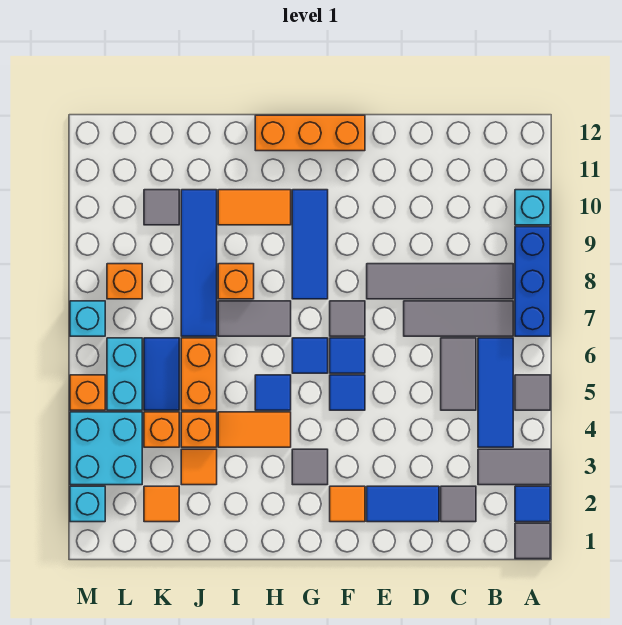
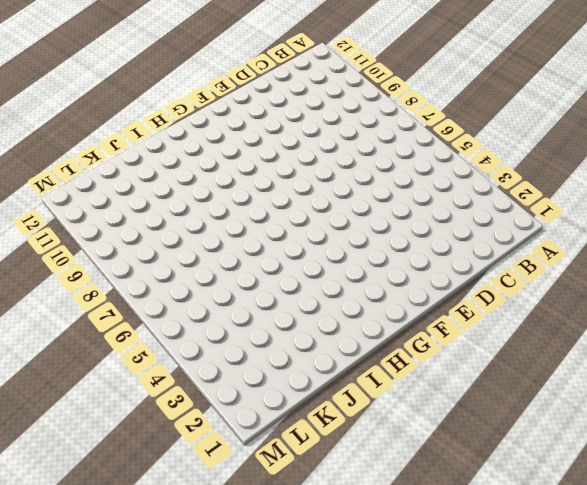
none -> grey tile A1 level 1
none -> blue tile A2 level 1
none -> grey tile A3:B3 level 1
none -> grey tile A5 level 1

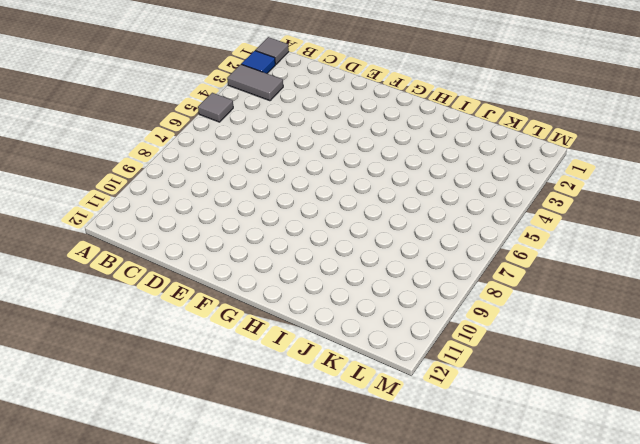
none -> blue brick A7:A9 level 1
none -> cyan brick A10 level 1
none -> blue tile B4:B6 level 1
none -> grey tile B7:D7 level 1

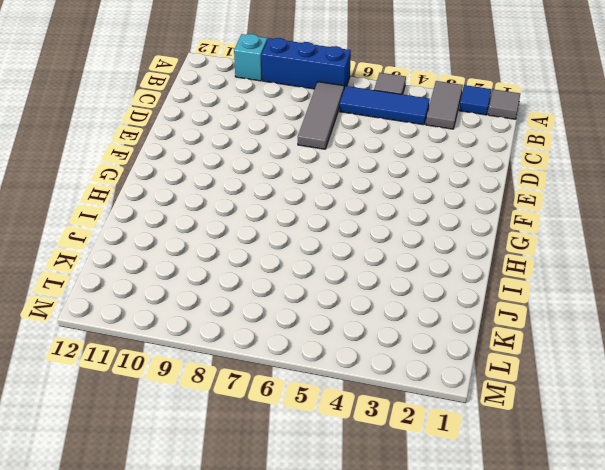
none -> grey tile B8:E8 level 1
none -> grey tile C2 level 1
none -> grey tile C5:C6 level 1
none -> blue tile D2:E2 level 1

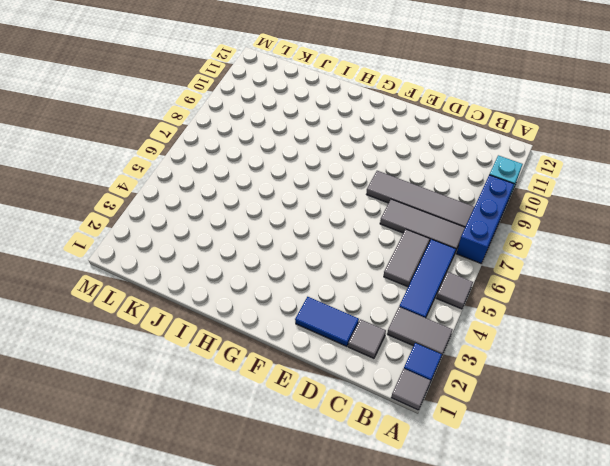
none -> orange tile F2 level 1
none -> blue tile F5 level 1
none -> blue tile F6 level 1
none -> grey tile F7 level 1

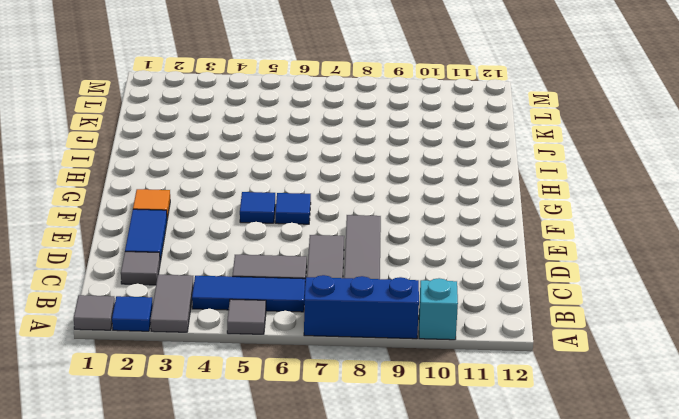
none -> grey tile F7 level 1
none -> orange brick F12:H12 level 1
none -> grey tile G3 level 1
none -> blue tile G6 level 1

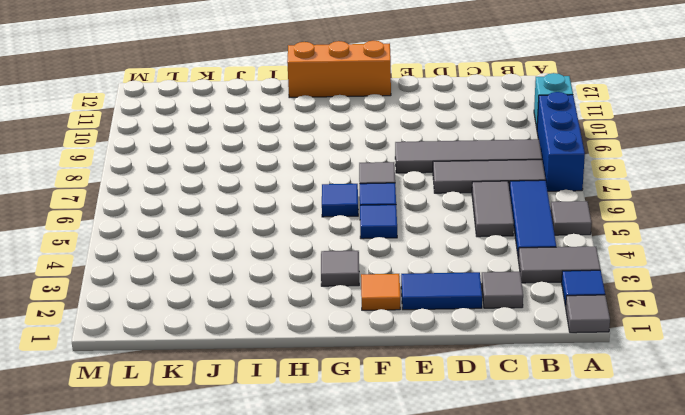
none -> blue tile G8:G10 level 1
none -> orange tile H4:I4 level 1
none -> blue tile H5 level 1
none -> grey tile H7:I7 level 1

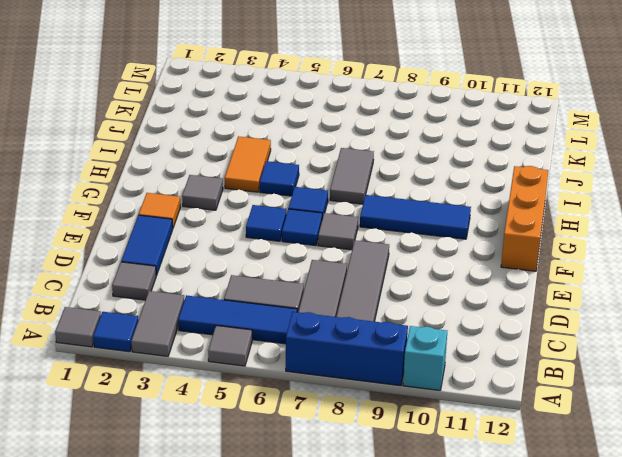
none -> orange tile H10:I10 level 1
none -> orange brick I8 level 1
none -> orange tile J3 level 1
none -> orange brick J4 level 1

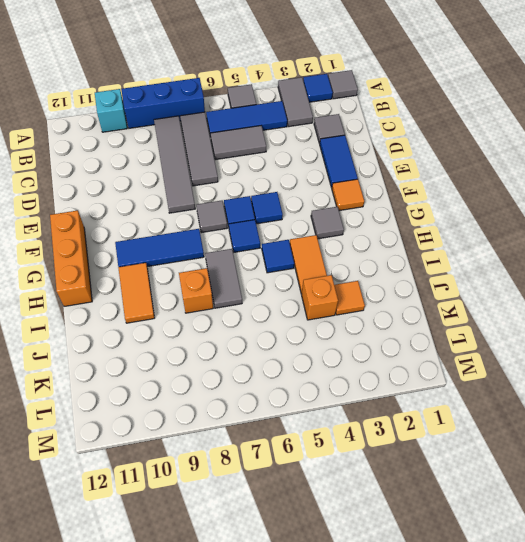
none -> orange brick J5:J6 level 1
none -> blue tile J7:J10 level 1
none -> orange tile K2 level 1
none -> orange brick K4 level 1

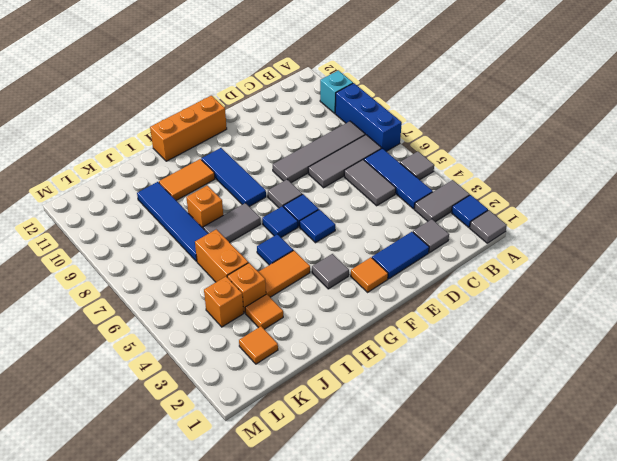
none -> blue tile K5:K6 level 1
none -> grey tile K10 level 1
none -> cyan brick L3:M4 level 1
none -> cyan brick L5:L6 level 1

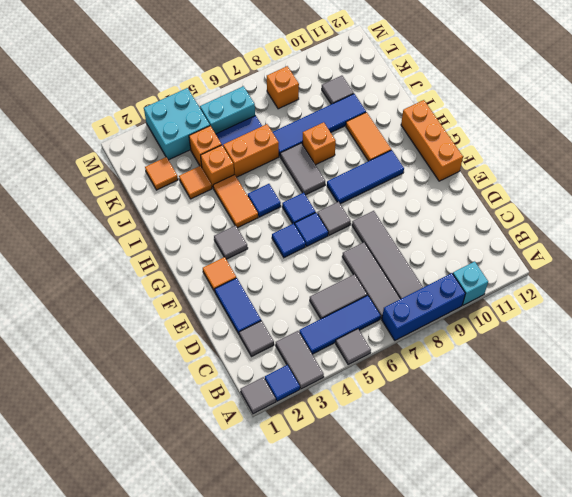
none -> cyan brick M2 level 1
none -> orange brick M5 level 1
none -> cyan brick M7 level 1

